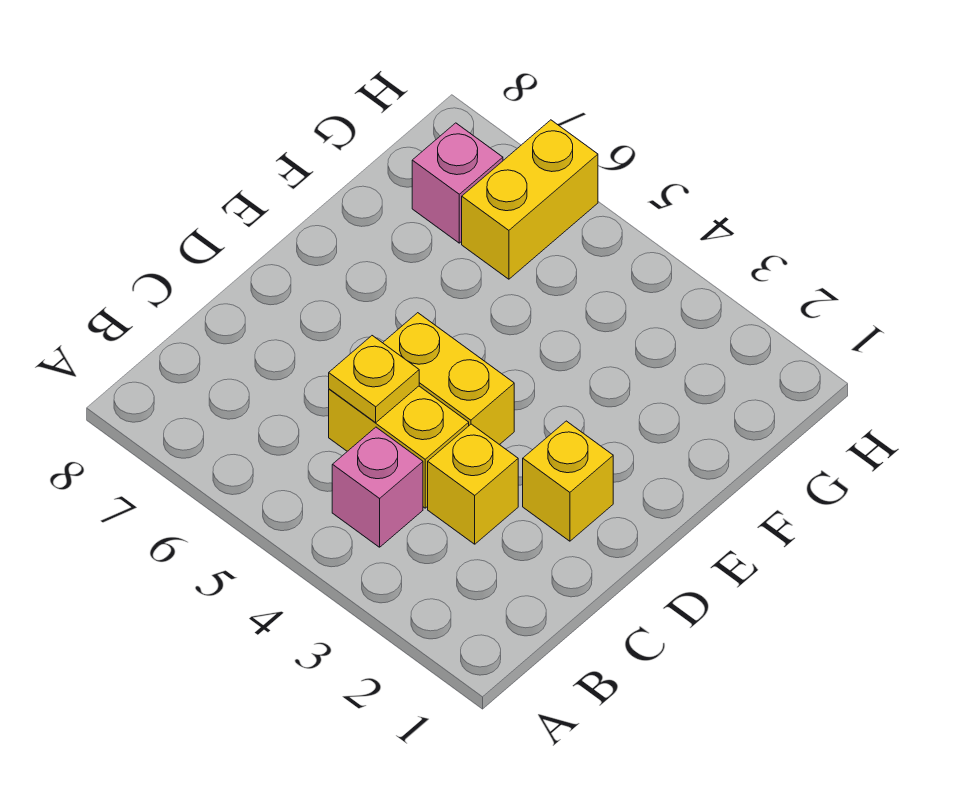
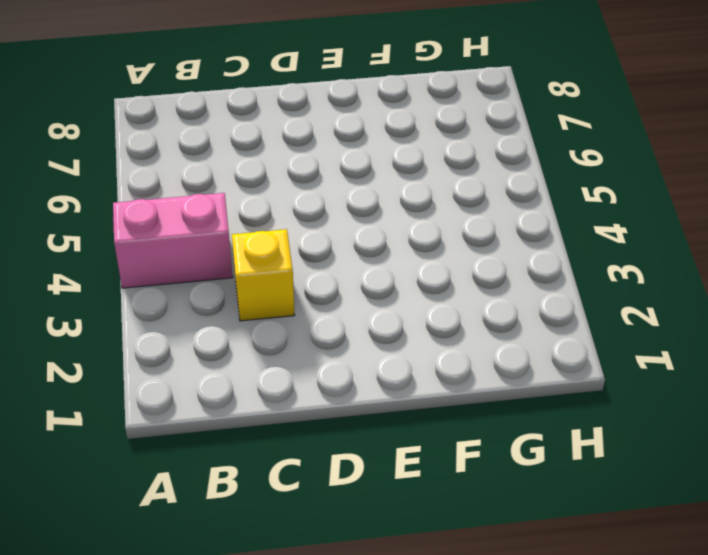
pink brick A4:B4 level 1 -> pink brick B4 level 1
none -> yellow brick C4:C5 level 1
none -> yellow brick D2 level 1

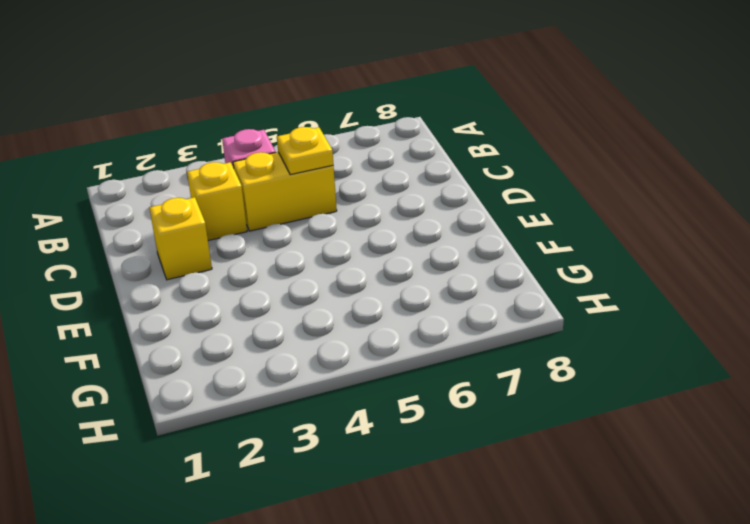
none -> yellow brick D4:D5 level 1
none -> yellow brick G6:H6 level 1

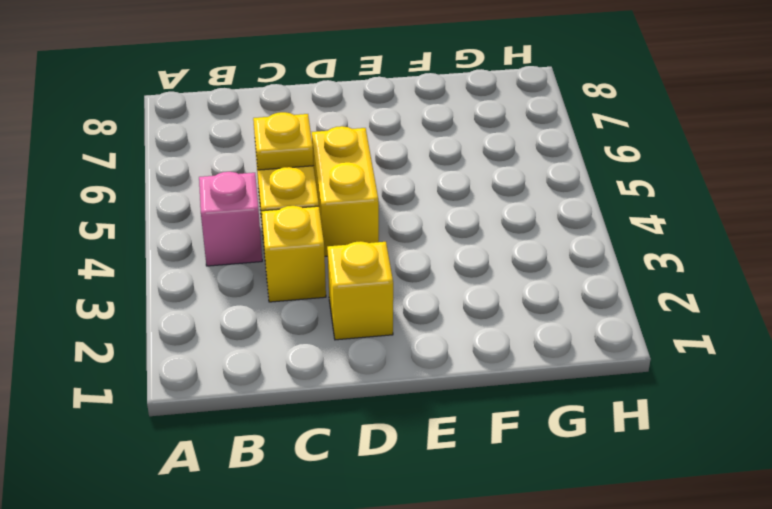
none -> yellow brick G6:H6 level 1
none -> pink brick G7 level 1

